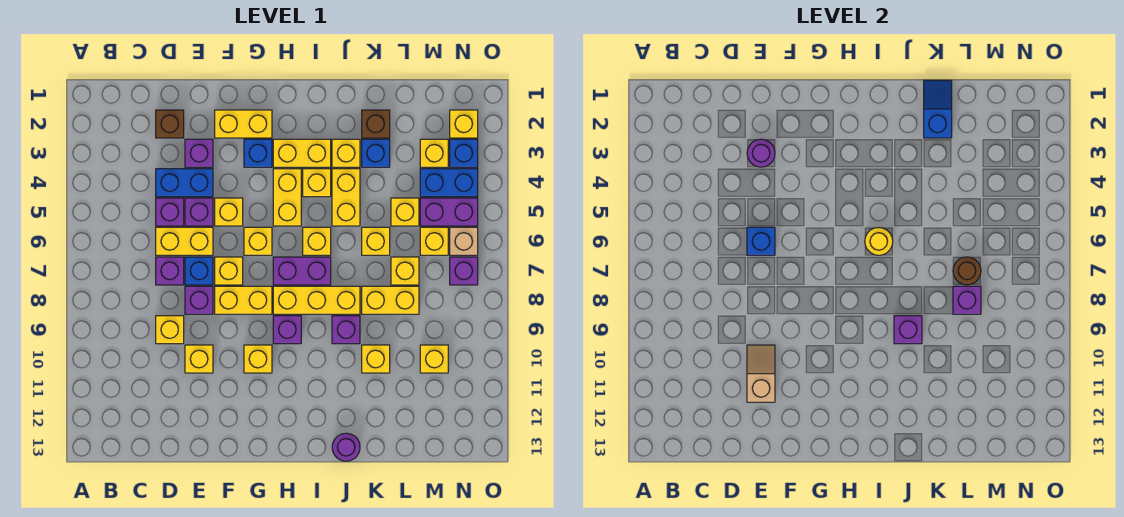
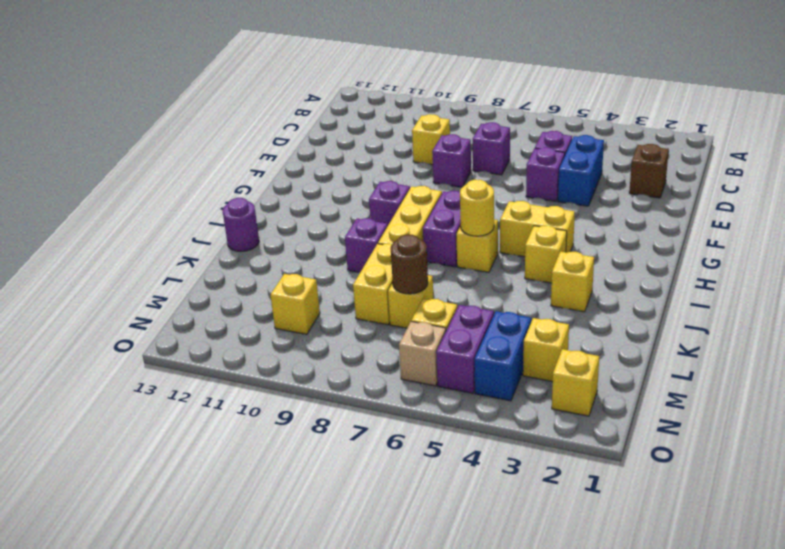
none -> yellow brick D6:E6 level 1
none -> purple brick E3 level 1
none -> blue brick E7 level 1
none -> yellow brick E10 level 1

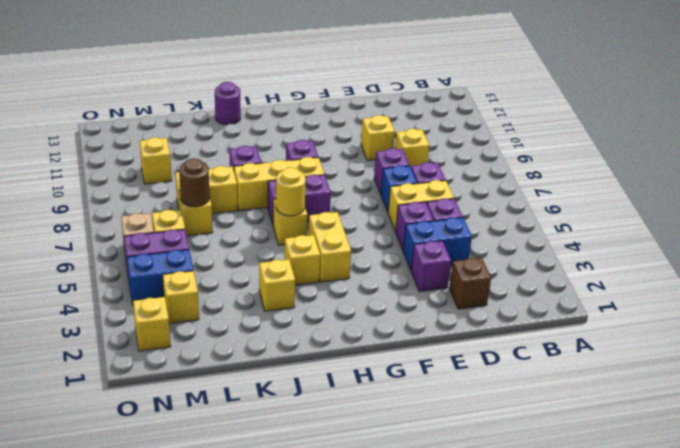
none -> yellow brick F2:G2 level 1
none -> yellow brick F5 level 1
none -> yellow brick F7 level 1
none -> yellow brick F8:G8 level 1

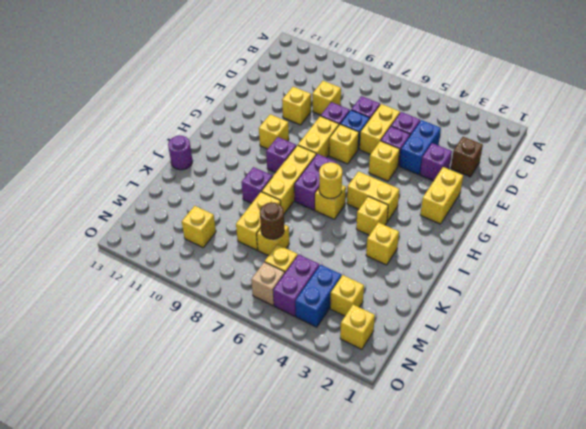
none -> blue brick G3 level 1
none -> yellow brick G6 level 1
none -> yellow brick H3:I3 level 1
none -> yellow brick J4:J5 level 1

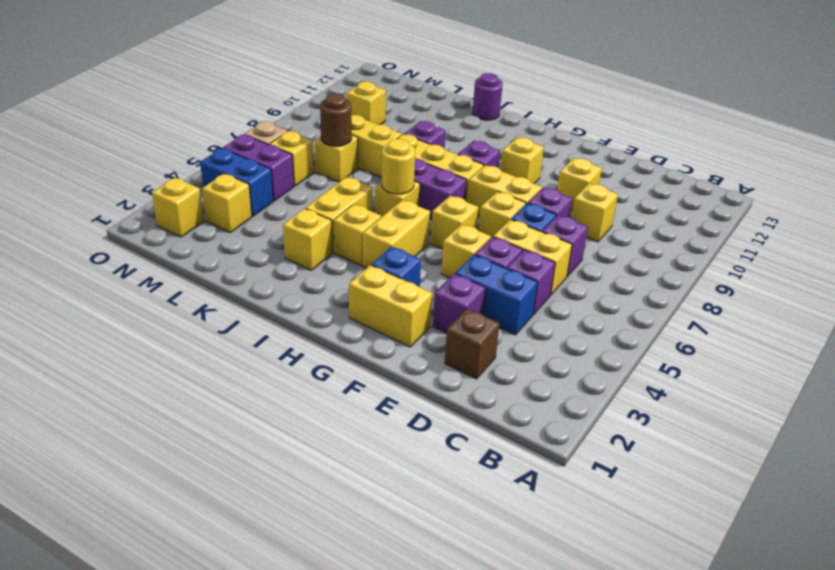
none -> yellow brick H3:I3 level 1
none -> brown brick K2 level 1
none -> blue brick K3 level 1
none -> yellow brick K6 level 1

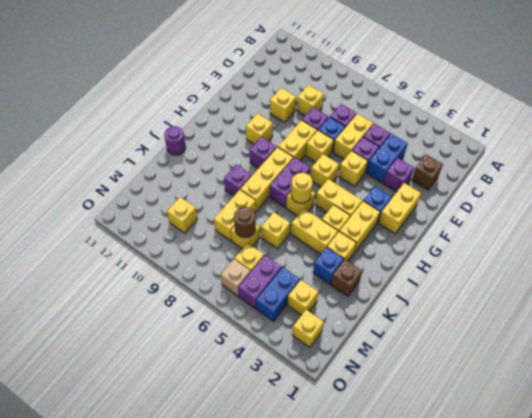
none -> yellow brick K10 level 1
none -> yellow brick L5 level 1
none -> blue brick N3 level 1
none -> purple brick N7 level 1

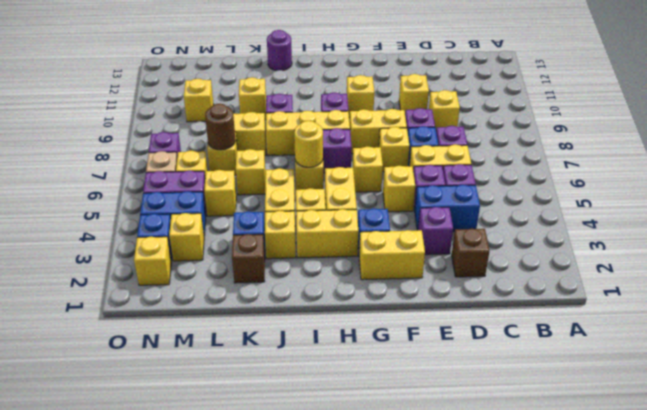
none -> purple round brick E3 level 2
none -> blue brick E6 level 2
none -> tan slope E10:E11 level 2 top 11
none -> purple brick J9 level 2

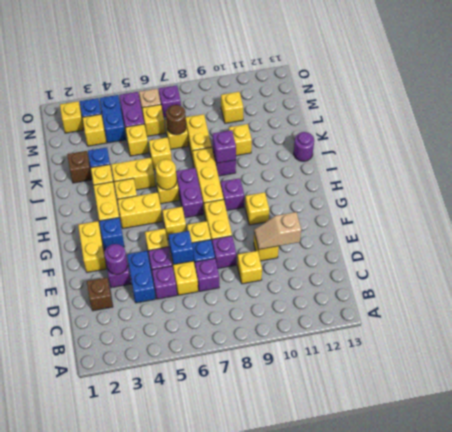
none -> blue slope K1:K2 level 2 top 2
none -> purple brick L8 level 2

